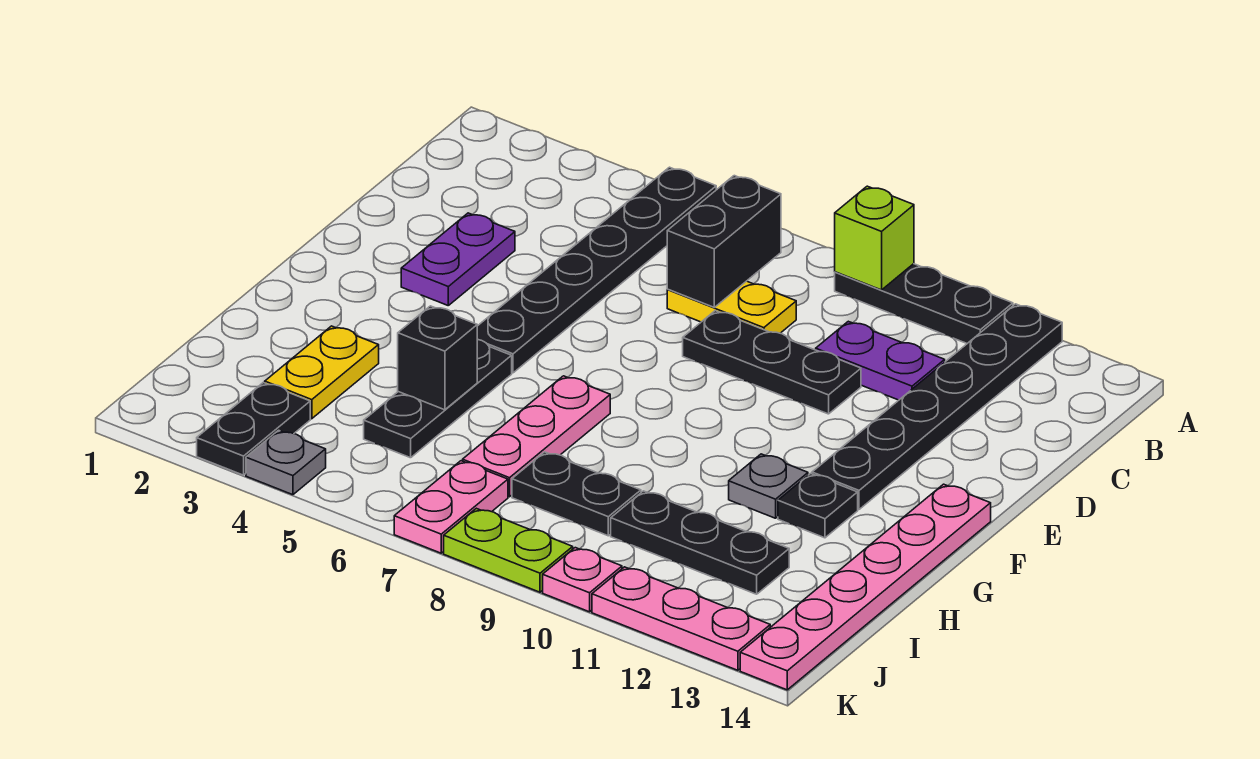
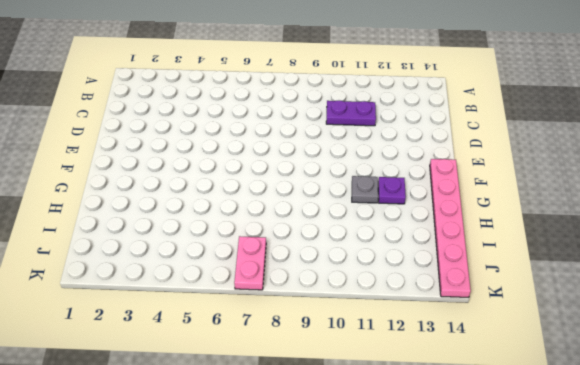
purple plate G12 level 1 -> black plate G12 level 1
none -> black plate A5:F5 level 1
none -> black plate A9:A11 level 1
none -> black plate A12:F12 level 1

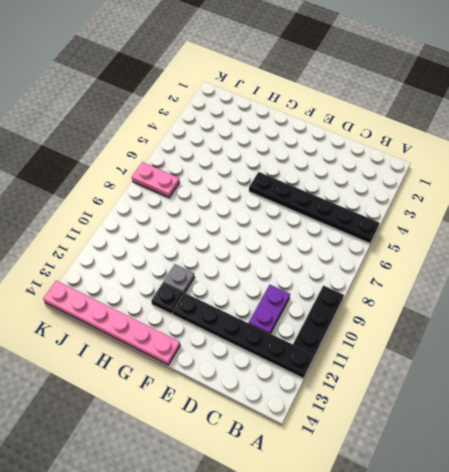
none -> yellow plate C7:C8 level 1
none -> purple plate D3:E3 level 1
none -> black plate D8:D10 level 1

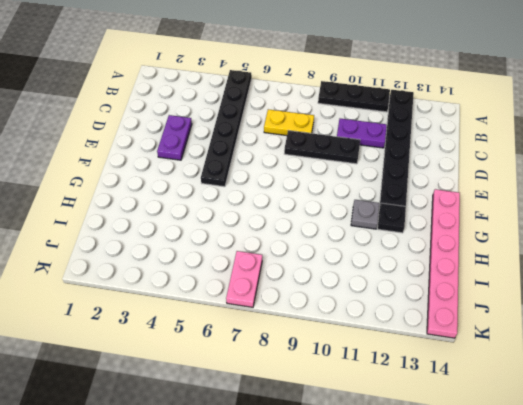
none -> black plate G5:I5 level 1
none -> pink plate G7:I7 level 1
none -> yellow plate H3:I3 level 1

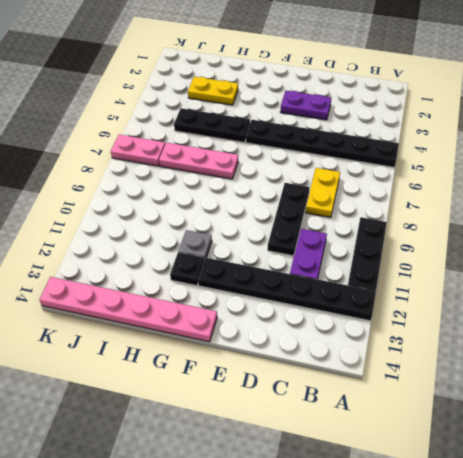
none -> black plate I8:I9 level 1
none -> black plate I10:I12 level 1
none -> black plate J3:K3 level 1

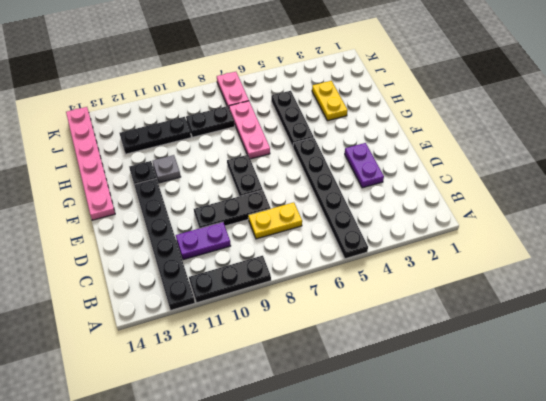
black plate E8:F8 level 1 -> black plate J3:K3 level 1
none -> grey plate K4 level 1
none -> lime plate K8:K9 level 1
none -> pink plate K10 level 1

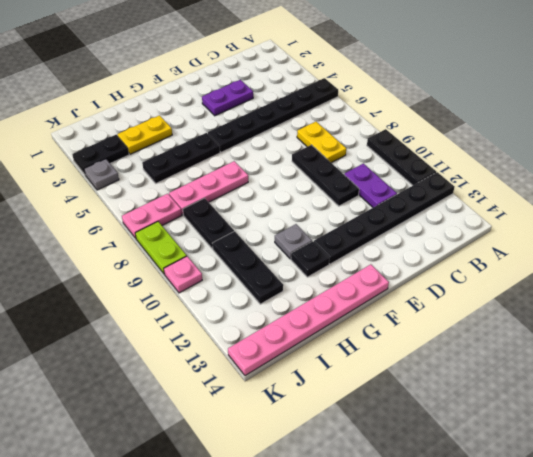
none -> pink plate K11:K13 level 1
none -> lime brick A9 level 2
none -> black brick B7:C7 level 2

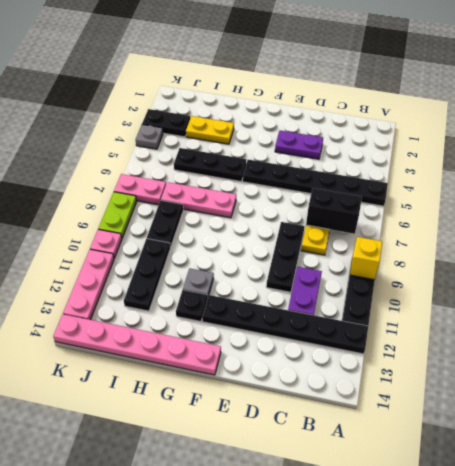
yellow brick A9 level 2 -> lime brick A9 level 2
none -> black brick H5 level 2

